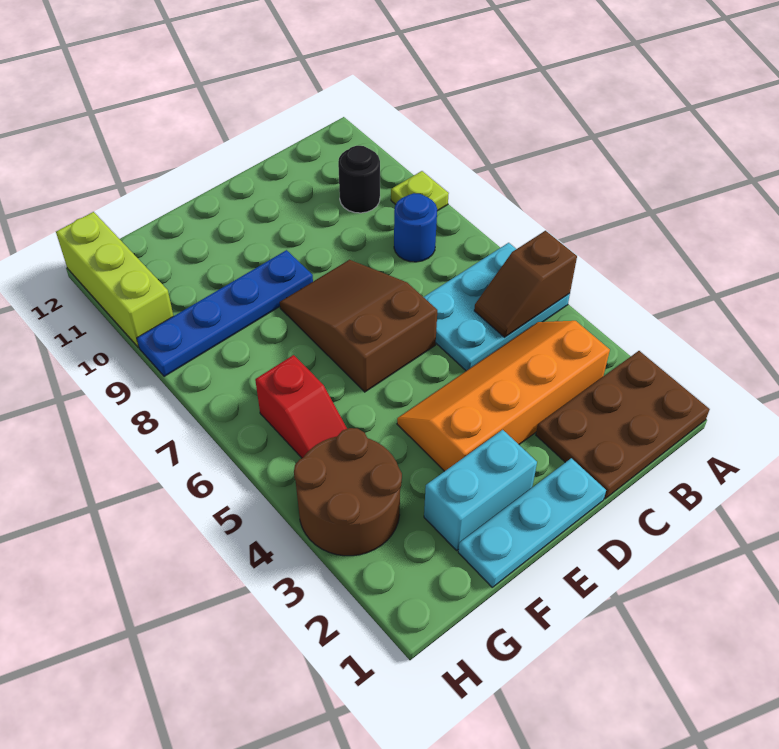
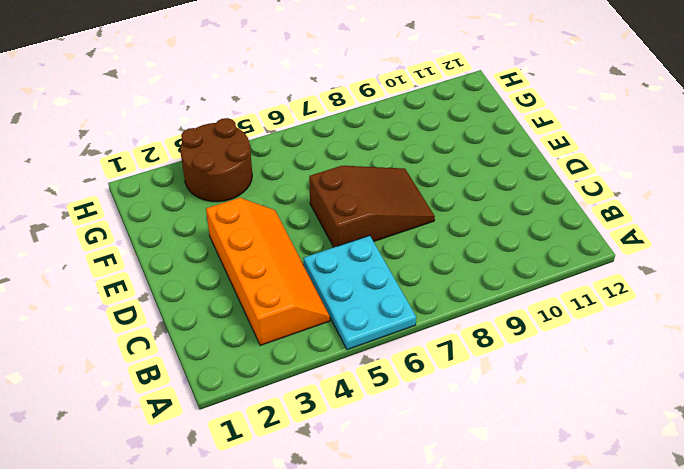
none -> brown plate A1:C2 level 1
none -> lime plate A9 level 1
none -> blue round brick B8 level 1

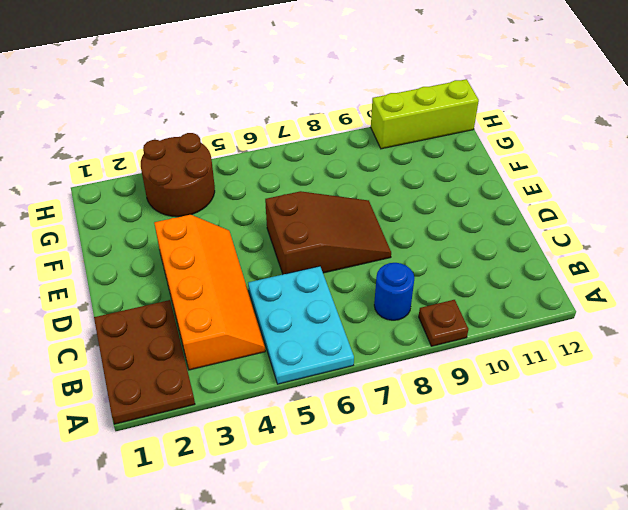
brown plate A9 level 1 -> lime plate A9 level 1
none -> black round brick B10 level 1
none -> cyan plate D1:F1 level 1
none -> cyan brick E2:F2 level 1

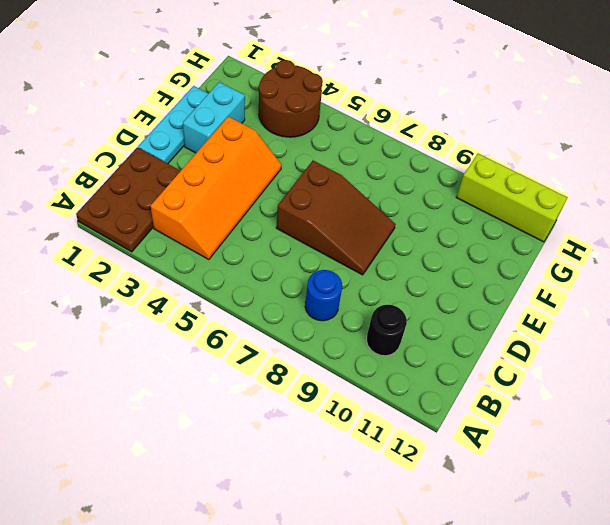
none -> cyan plate A5:C6 level 1
none -> lime plate A9 level 1
none -> blue plate E9:H9 level 1

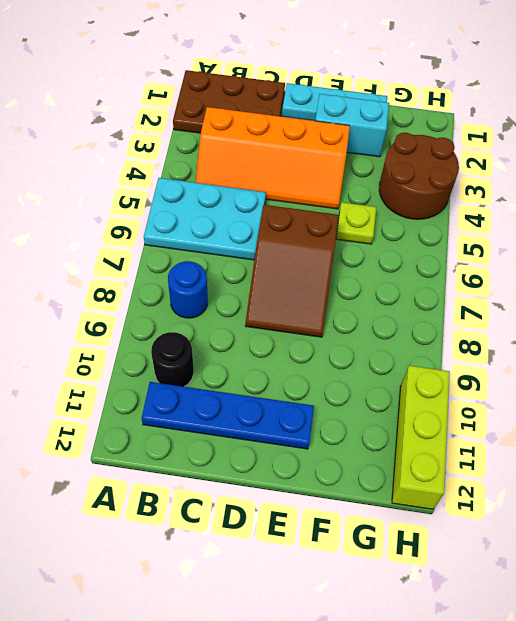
blue plate B11:E11 level 1 -> blue plate E9:H9 level 1
lime plate F5 level 1 -> lime plate A9 level 1
none -> red slope G5:G6 level 1 top 6
none -> brown slope A5:B5 level 2 top A

